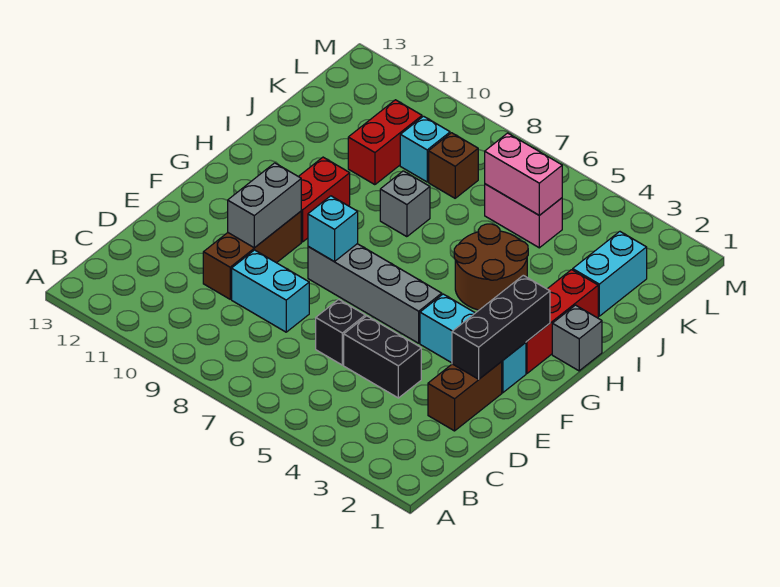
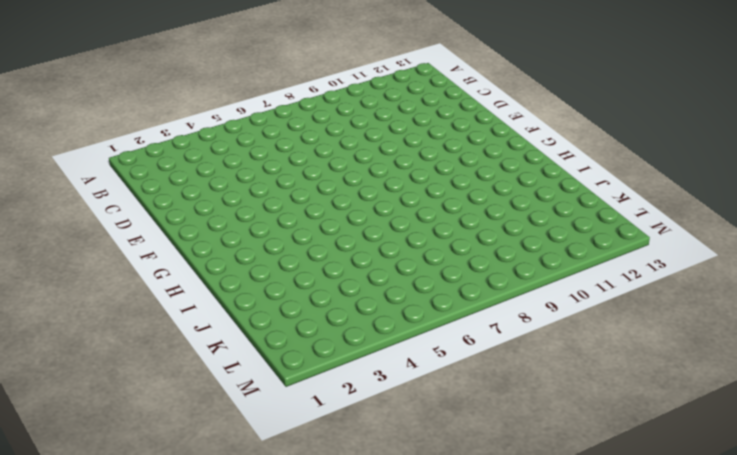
none -> brown brick D2:E2 level 1
none -> black brick D4:D5 level 1
none -> black brick D6 level 1

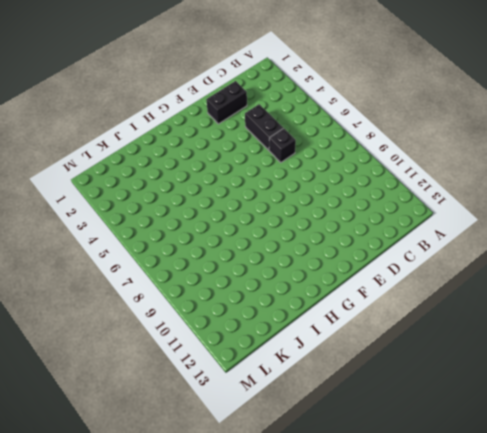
black brick D2:E2 level 1 -> brown brick D2:E2 level 1
none -> cyan brick D8:D9 level 1
none -> brown brick D10:F10 level 1
none -> cyan brick F2:F4 level 1

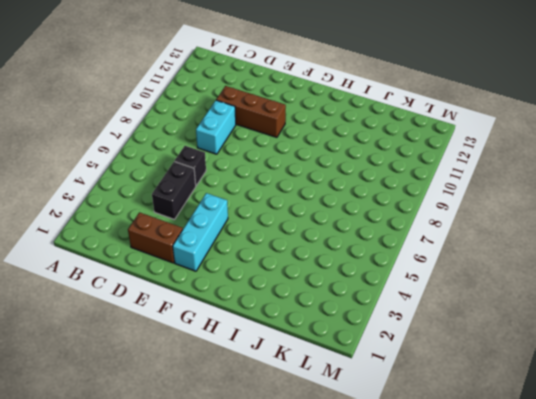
none -> grey brick F5:F8 level 1
none -> red brick G2:I2 level 1
none -> red brick G10:H10 level 1

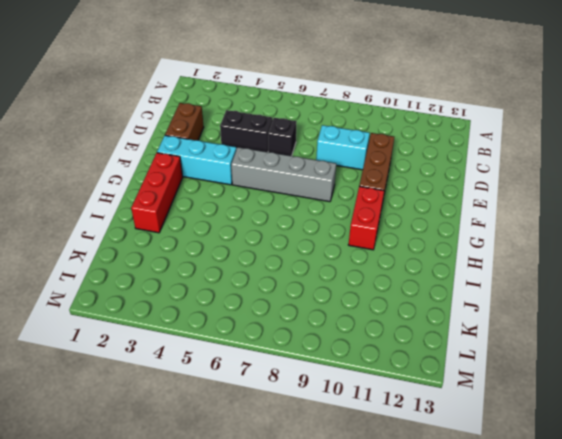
none -> grey brick H1 level 1
none -> brown round brick H4:I5 level 1
none -> grey brick I8 level 1

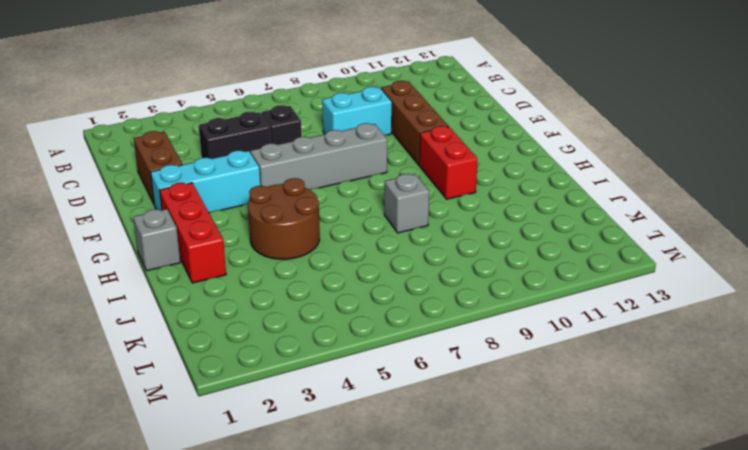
none -> cyan brick J2:K2 level 1
none -> red brick J10:K10 level 1
none -> pink brick K5:K6 level 1

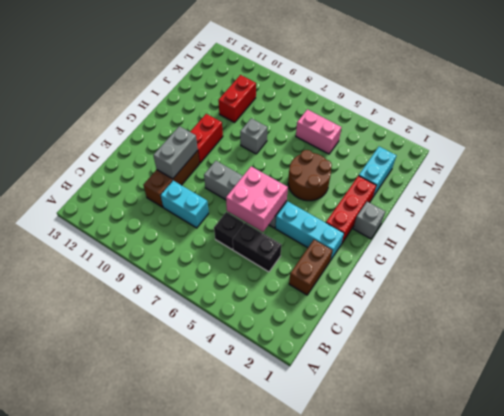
pink brick E5:F6 level 2 -> none
none -> brown brick K8 level 1
none -> cyan brick K9 level 1
none -> black brick E2:G2 level 2

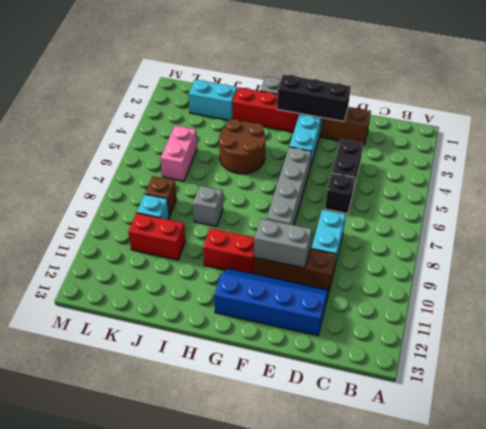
blue slope D11:G12 level 1 top 12 -> none
none -> cyan brick F8 level 2
none -> pink brick K5:K6 level 2

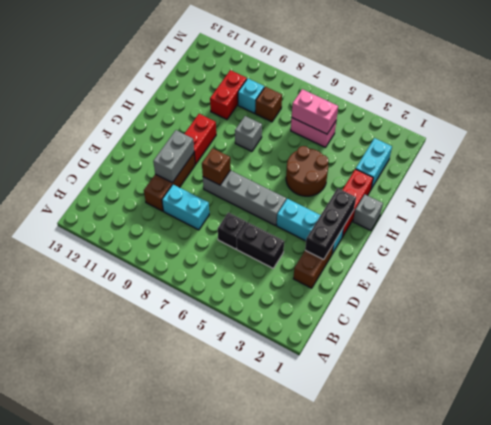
brown brick F8 level 2 -> cyan brick F8 level 2

